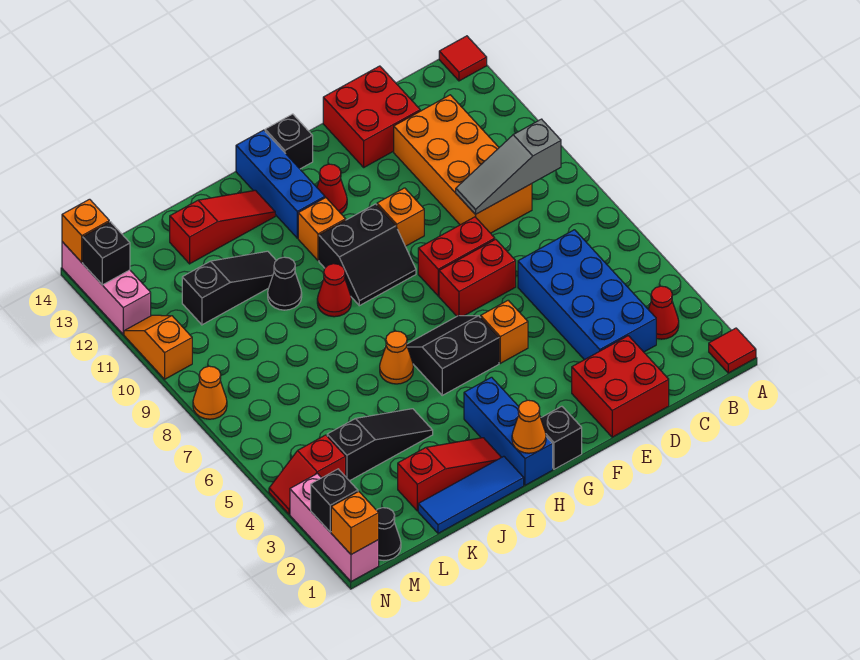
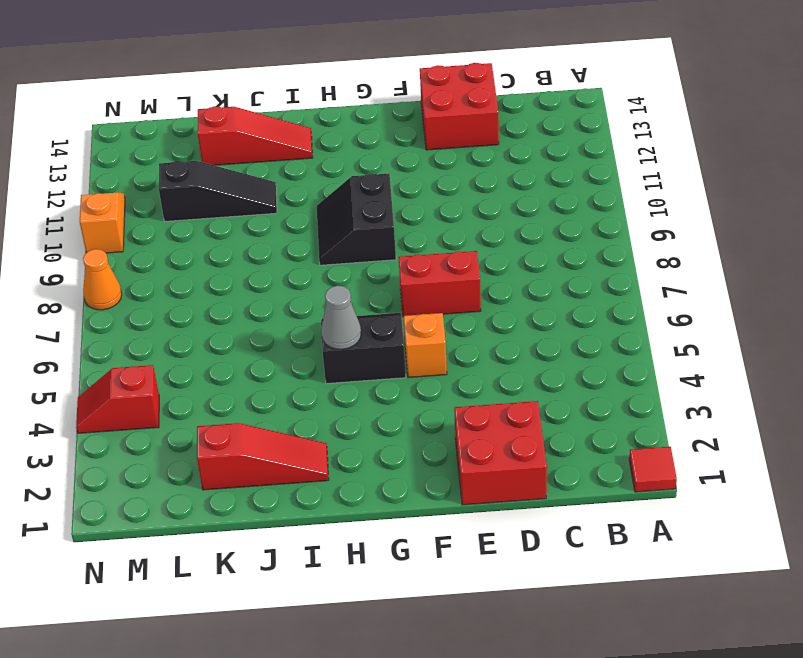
black slope G9:H10 level 1 top G -> black slope G9:H10 level 1 top 10
grey cone H5 level 2 -> none
none -> red tile A14 level 1
none -> red cone B3 level 1
none -> blue brick C3:D6 level 1
none -> orange brick C9:D12 level 1

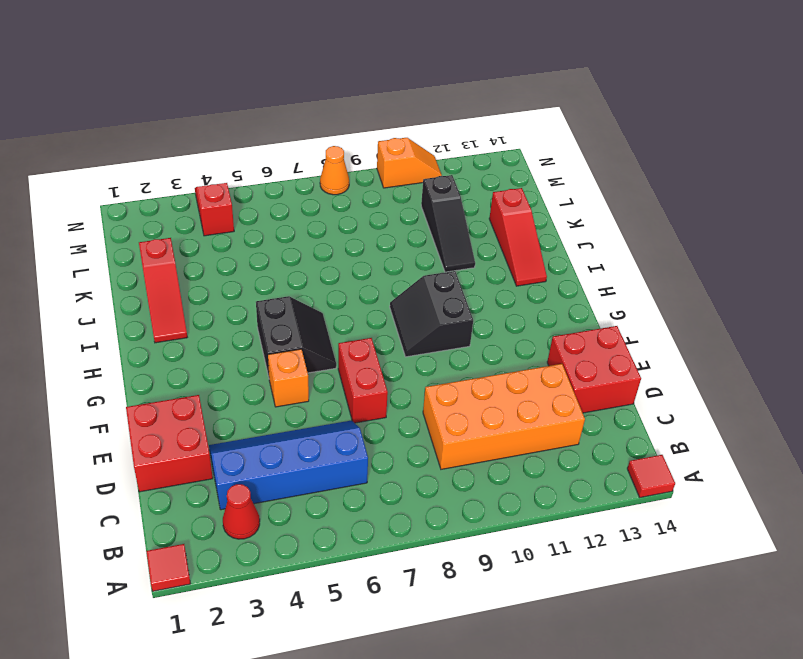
blue slope C3:D6 level 1 top C -> blue brick C3:D6 level 1
none -> red brick E8:F8 level 1
none -> orange brick F10 level 1
none -> black brick G1 level 1
none -> red cone G12 level 1

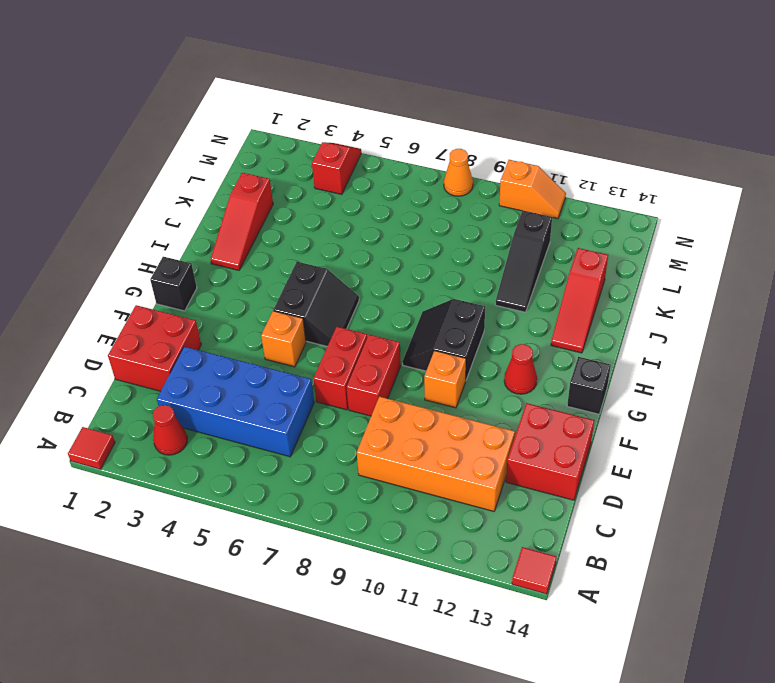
none -> blue brick H1:H3 level 1
none -> orange brick H11 level 1
none -> blue brick H12:H14 level 1
none -> blue tile I1:K1 level 1

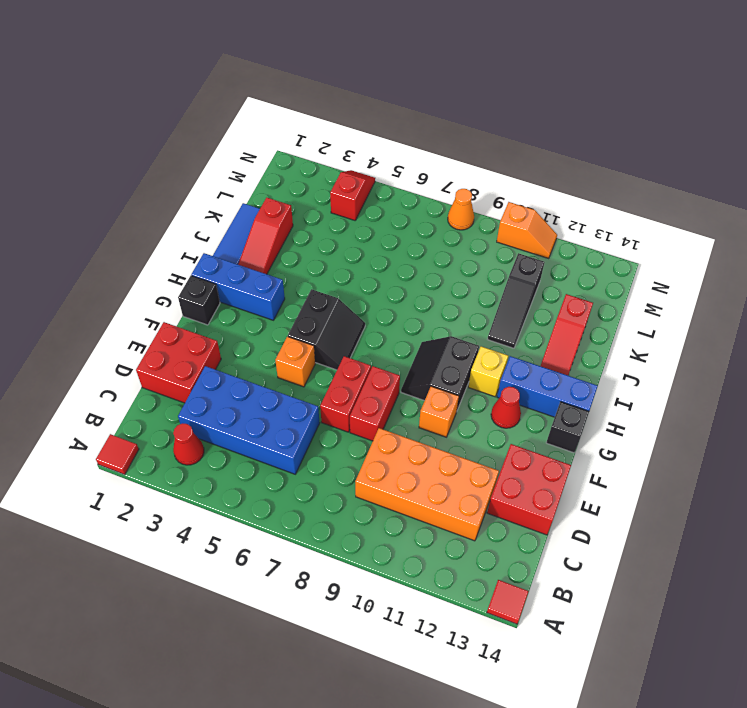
yellow brick H11 level 1 -> orange brick H11 level 1
none -> orange cone I6 level 1
none -> red cone I9 level 1
none -> black slope J4:L4 level 1 top L
none -> black cone J10 level 1

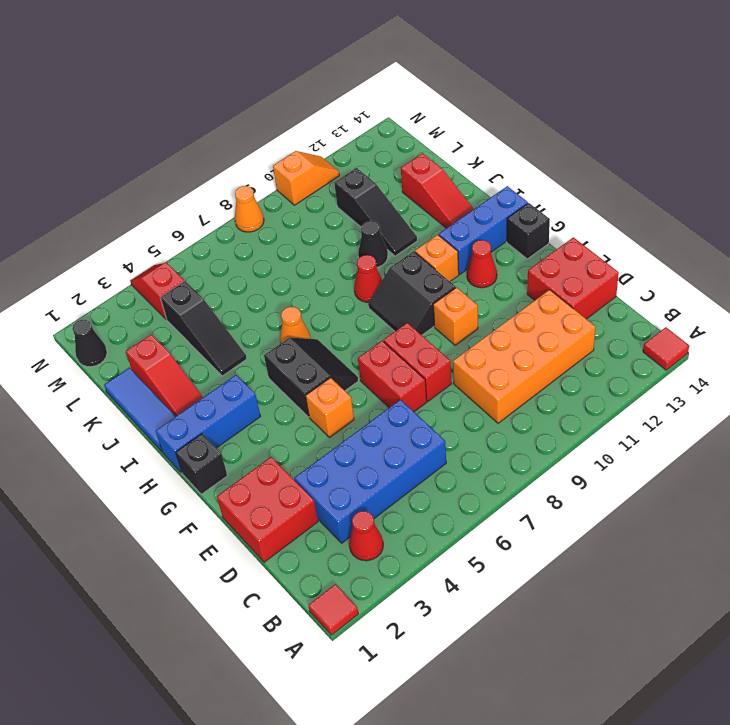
none -> pink brick N1:N3 level 1
none -> pink brick N12:N14 level 1
none -> grey slope B9:D9 level 2 top B
none -> orange cone H1 level 2

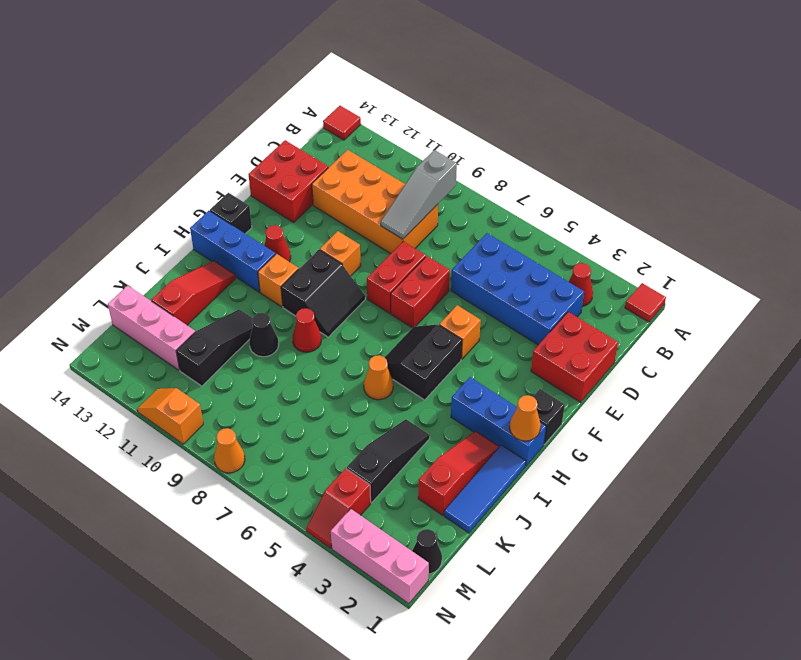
pink brick L12:L14 level 1 -> pink brick N12:N14 level 1
none -> orange brick N1 level 2
none -> black brick N2 level 2
none -> black brick N13 level 2
none -> orange brick N14 level 2

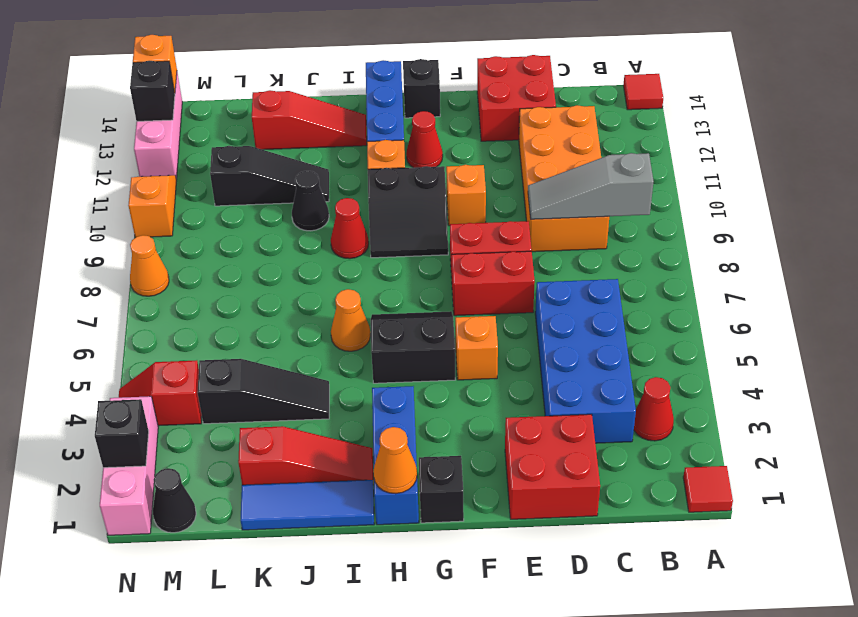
none -> orange brick N1 level 2

